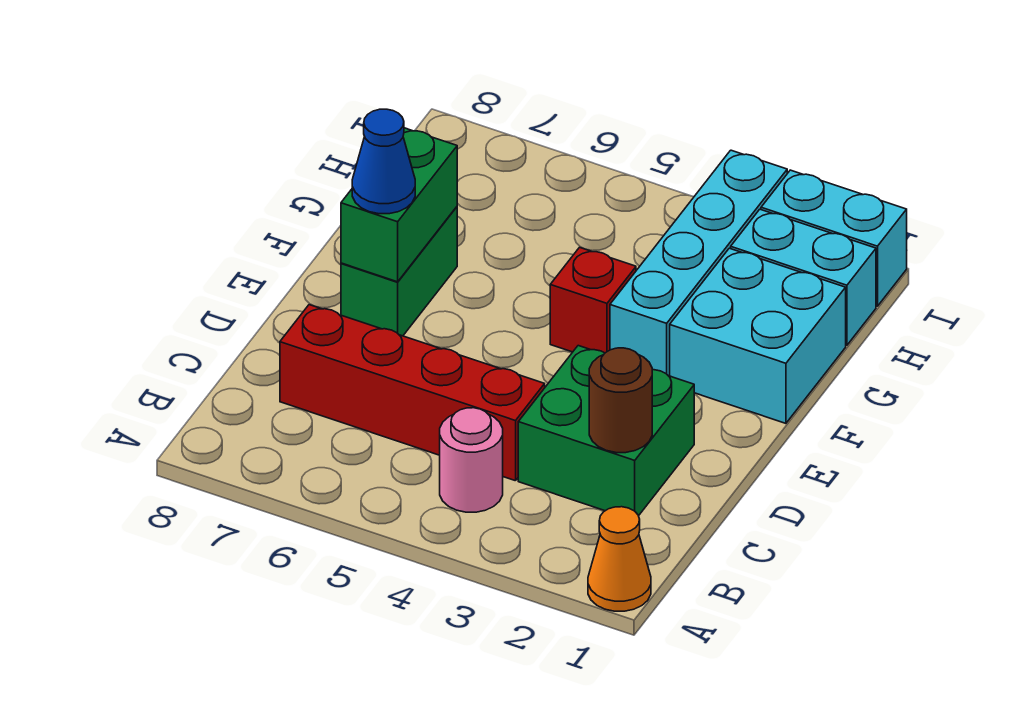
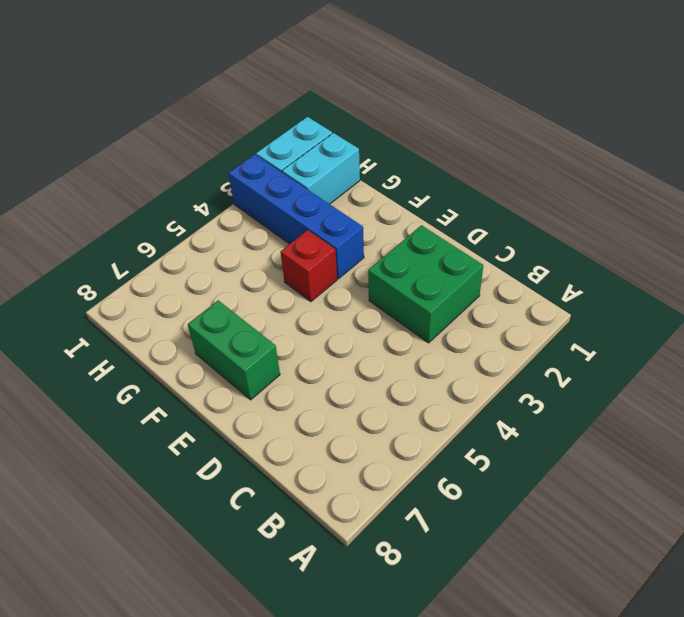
blue brick F3:I3 level 1 -> cyan brick F3:I3 level 1
none -> orange cone A1 level 1
none -> pink round brick B4 level 1
none -> red brick C4:C7 level 1

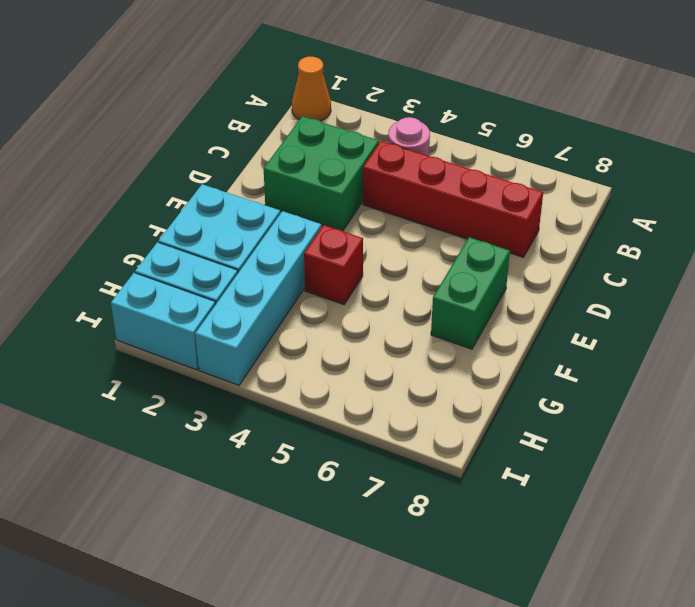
none -> brown round brick C2 level 2
none -> green brick E7:F7 level 2
none -> blue cone E7 level 3

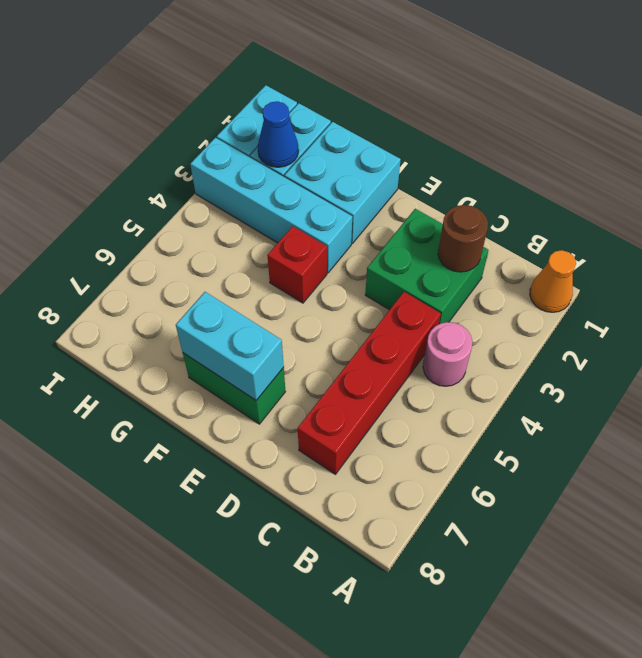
cyan brick E7:F7 level 2 -> green brick E7:F7 level 2
blue cone H2 level 2 -> blue cone E7 level 3

